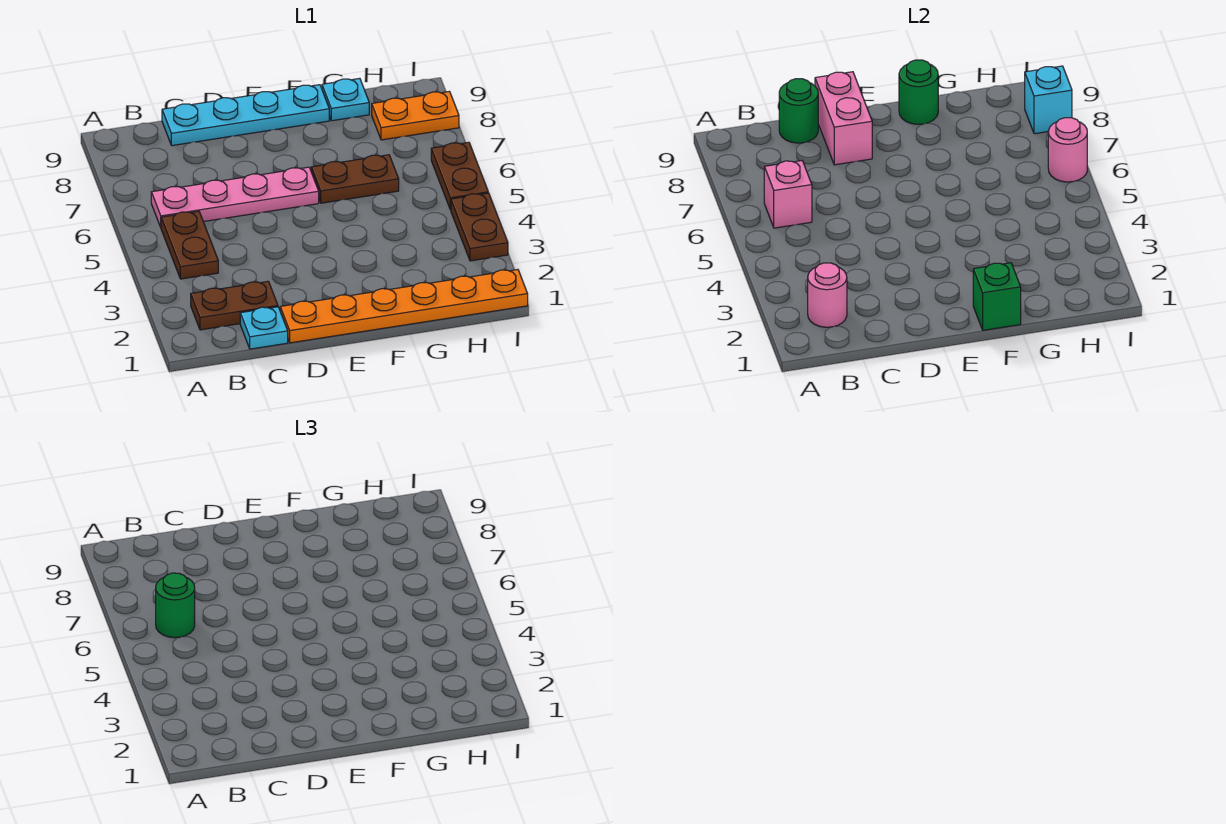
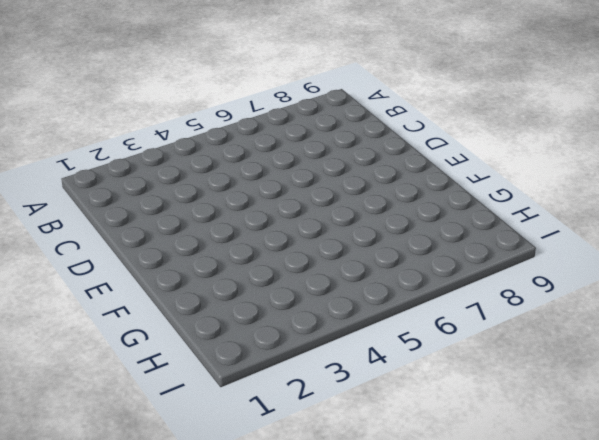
none -> brown plate B2:C2 level 1
none -> brown plate B4:B5 level 1
none -> pink plate B6:E6 level 1

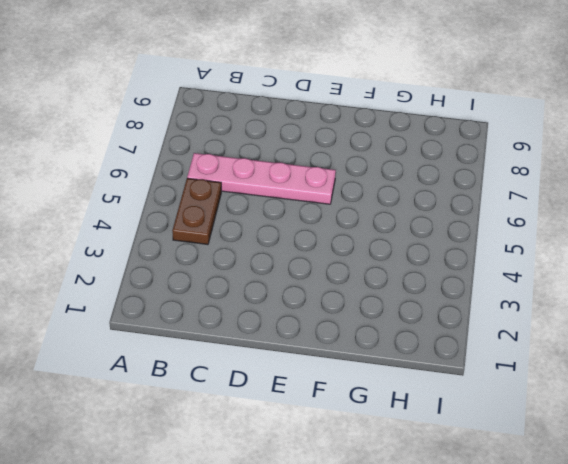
none -> brown plate B2:C2 level 1
none -> cyan plate C1 level 1
none -> cyan plate C9:F9 level 1

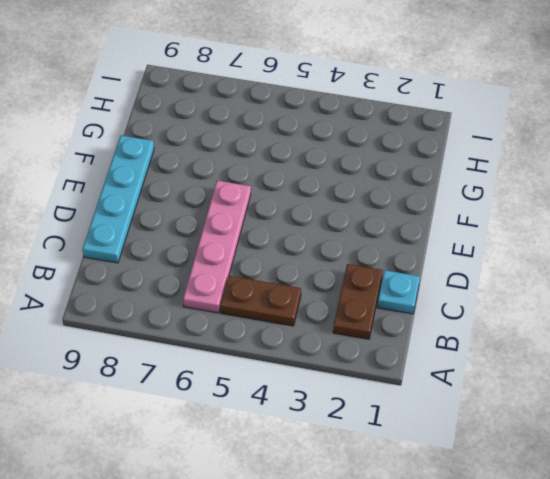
none -> orange plate D1:I1 level 1
none -> brown plate F6:G6 level 1
none -> cyan plate G9 level 1

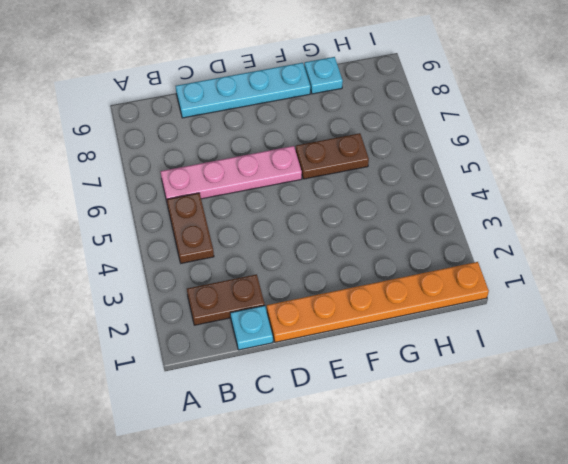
none -> orange plate H8:I8 level 1
none -> brown plate I3:I4 level 1
none -> brown plate I5:I6 level 1

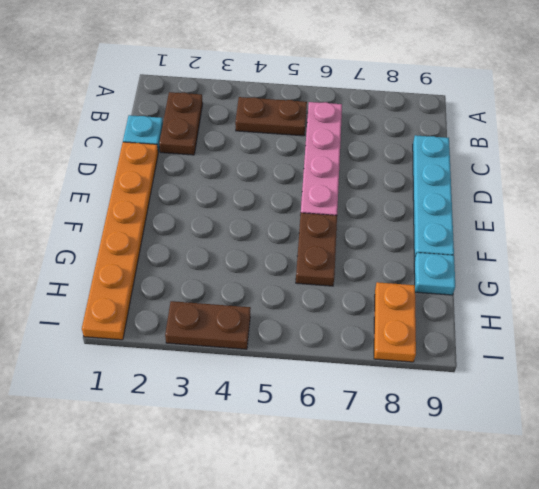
none -> brown plate I5:I6 level 1
none -> pink round brick B2 level 2
none -> pink brick B6 level 2

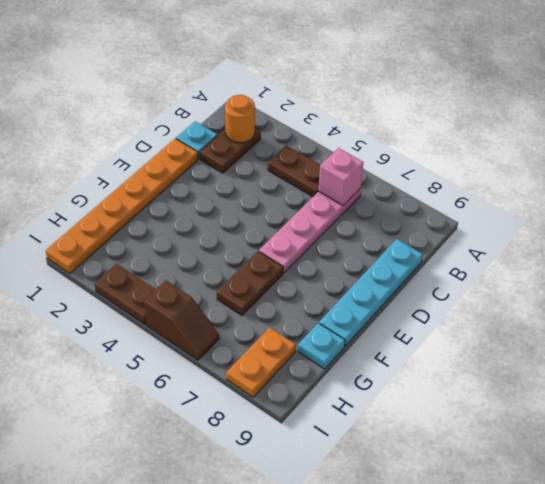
orange round brick B2 level 2 -> pink round brick B2 level 2
brown slope I5:I6 level 1 top 5 -> brown plate I5:I6 level 1
none -> green round brick C9 level 2
none -> pink brick D8:D9 level 2
none -> green brick F1 level 2

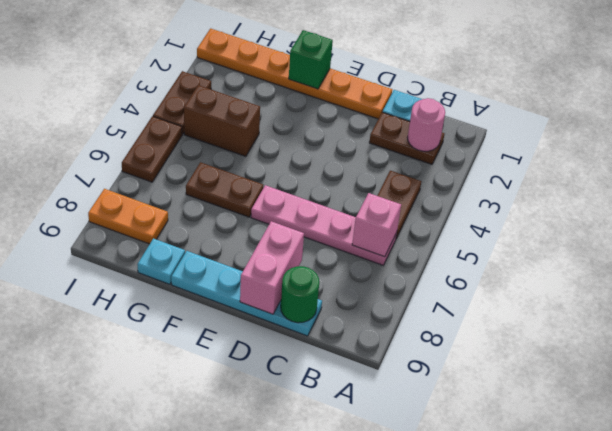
brown brick G4:H4 level 1 -> none
none -> green round brick F9 level 2
none -> pink round brick I6 level 2
none -> cyan brick I8 level 2

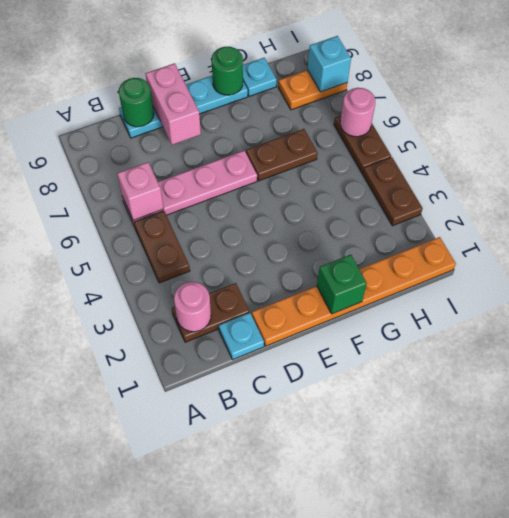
none -> green round brick B6 level 3

